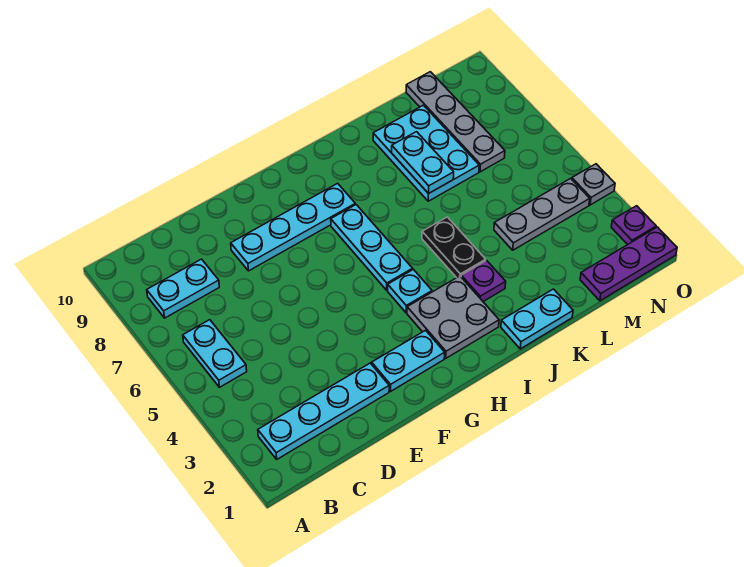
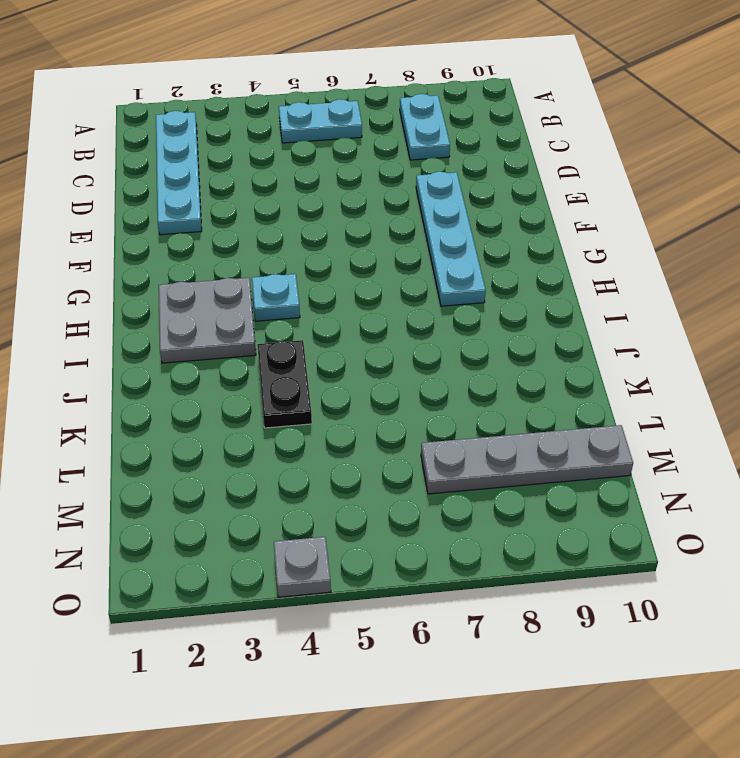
black plate J4:K4 level 1 -> black plate J4:J5 level 1
none -> cyan plate F2:G2 level 1
none -> cyan plate H5:H7 level 1
none -> cyan plate J1:K1 level 1

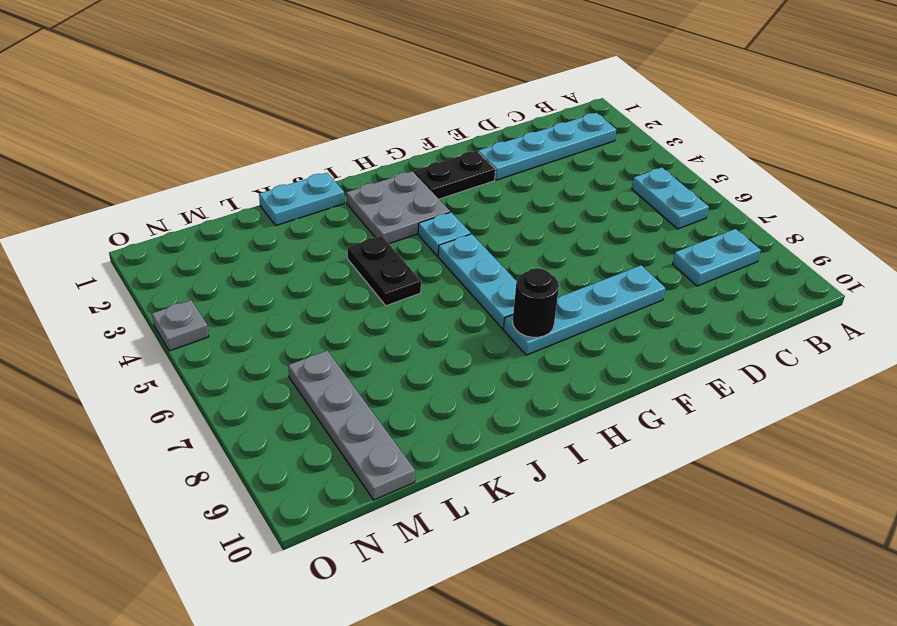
black plate F2:G2 level 1 -> cyan plate F2:G2 level 1
black round brick H8 level 2 -> none
none -> purple plate J3 level 1
none -> cyan plate K7:L9 level 1
none -> grey plate L4:N4 level 1

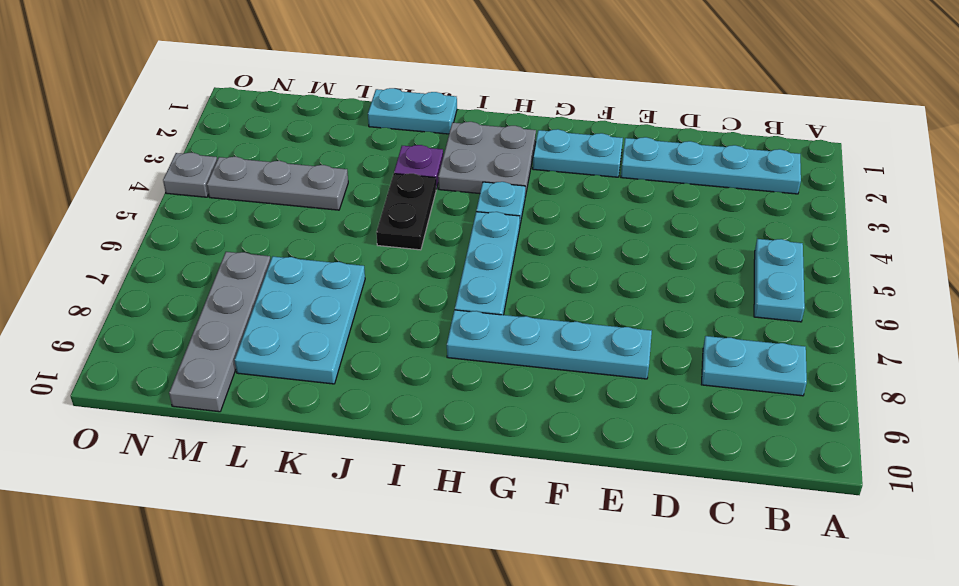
none -> purple plate M1:O1 level 1
none -> purple plate O2 level 1
none -> cyan plate K7:K8 level 2

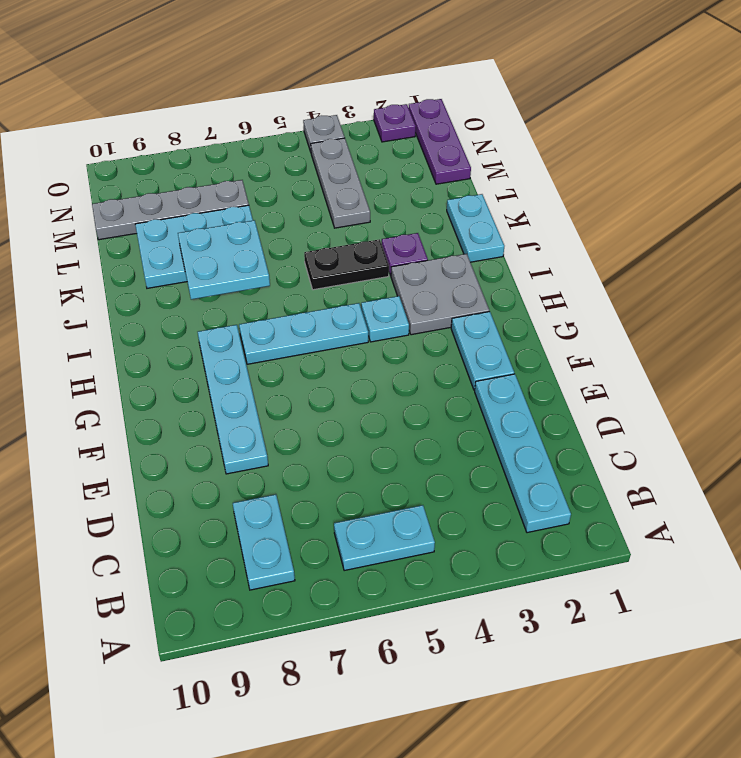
cyan plate J7:K8 level 2 -> cyan plate K7:K8 level 2

